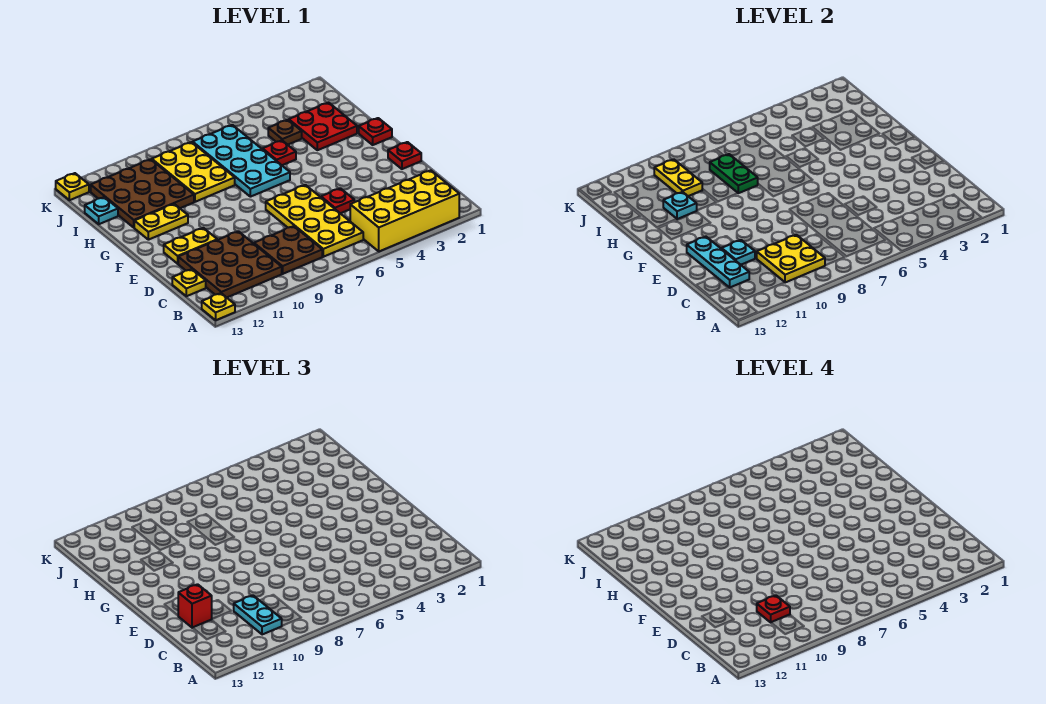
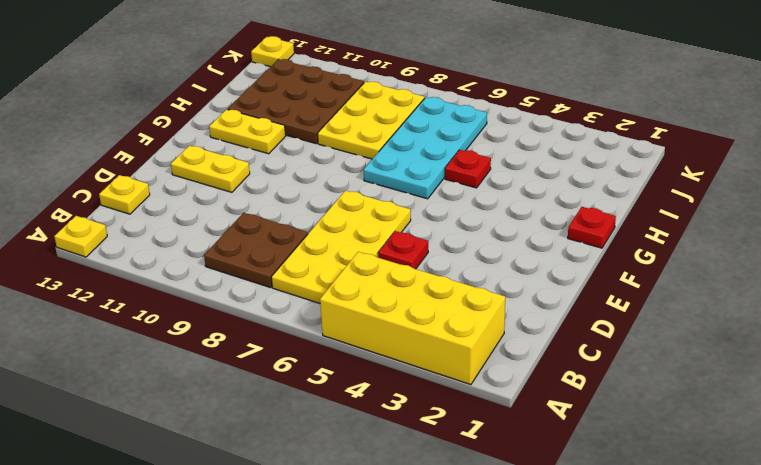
none -> brown plate B10:D12 level 1
none -> red plate E1 level 1
none -> red plate H2:I3 level 1

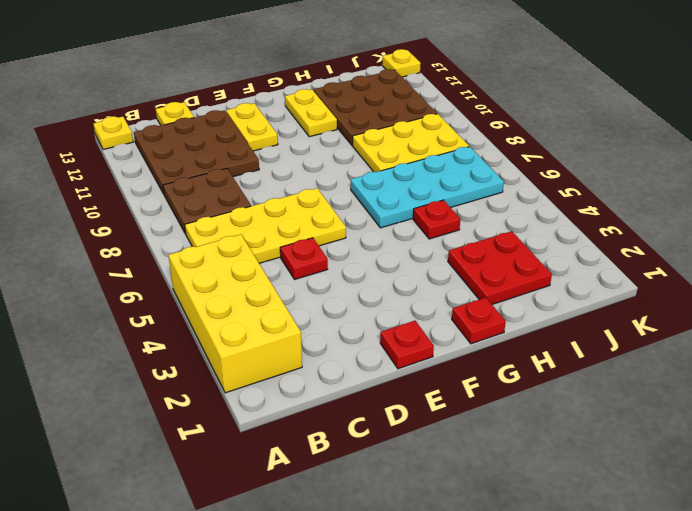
none -> brown plate I4 level 1
none -> cyan plate I13 level 1
none -> yellow plate B9:C10 level 2

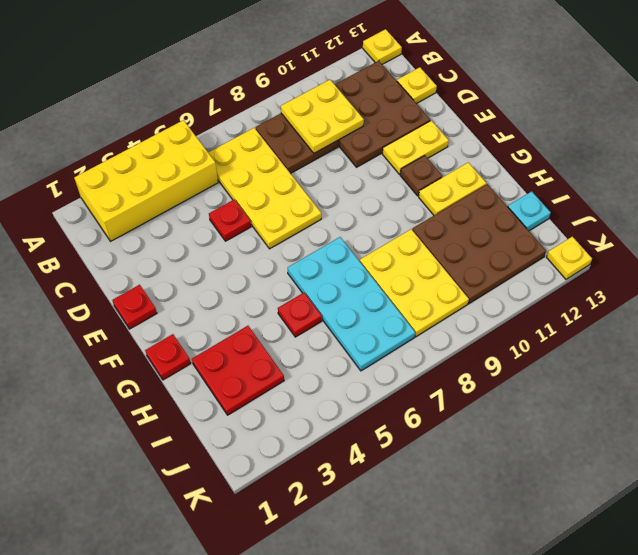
brown plate F11 level 1 -> brown plate I4 level 1
none -> cyan plate C12:E12 level 2
none -> cyan plate D11 level 2
none -> green plate H8:I8 level 2

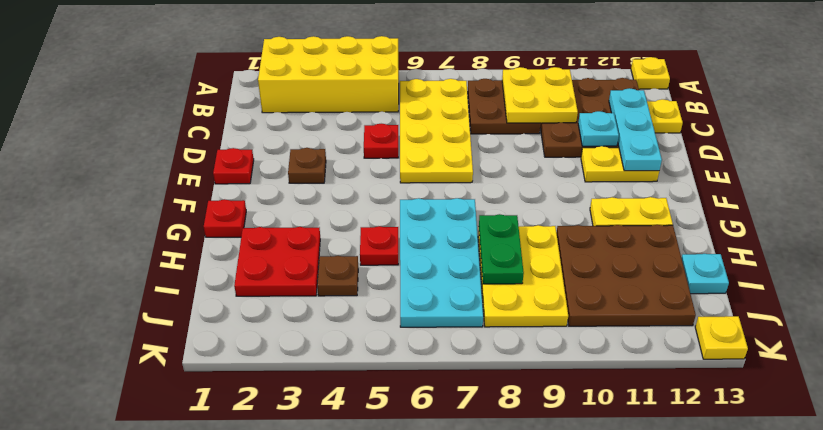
brown plate E3 level 1 -> none
none -> cyan plate H11 level 2
none -> yellow plate I10:J10 level 2
none -> cyan plate B10:C10 level 3

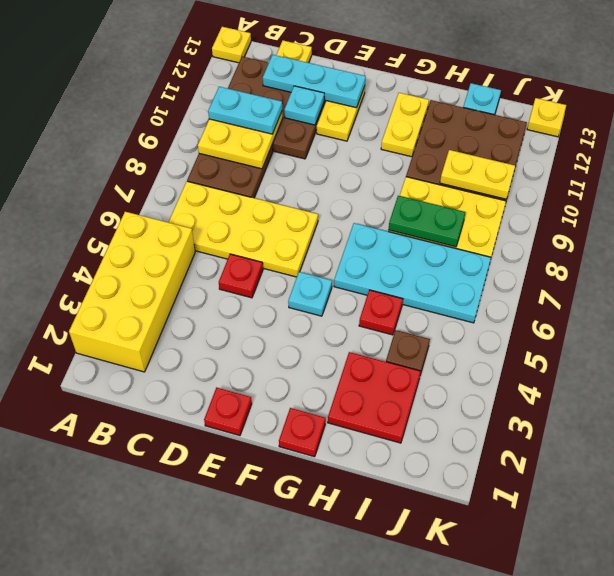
cyan plate F5 level 1 -> cyan plate H11 level 2
none -> red brick D12 level 3
none -> red plate C10 level 4

